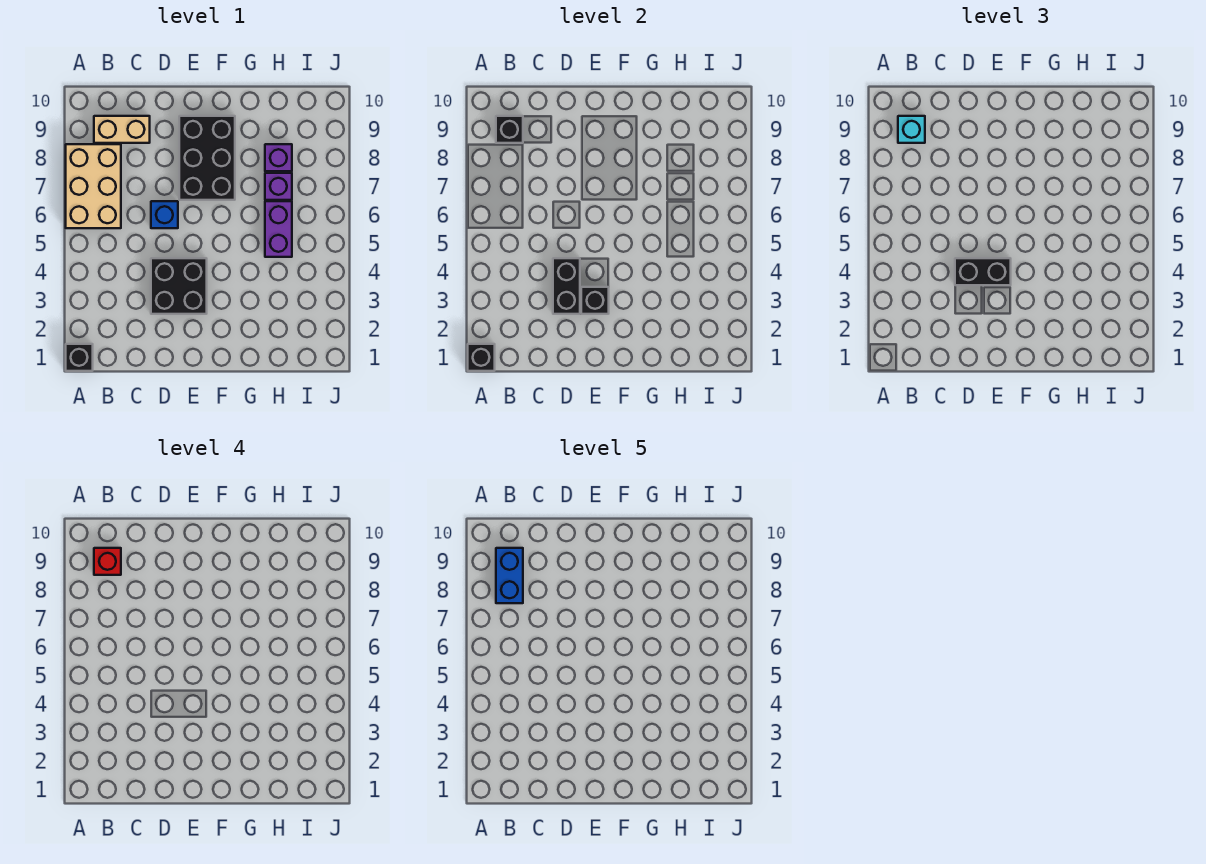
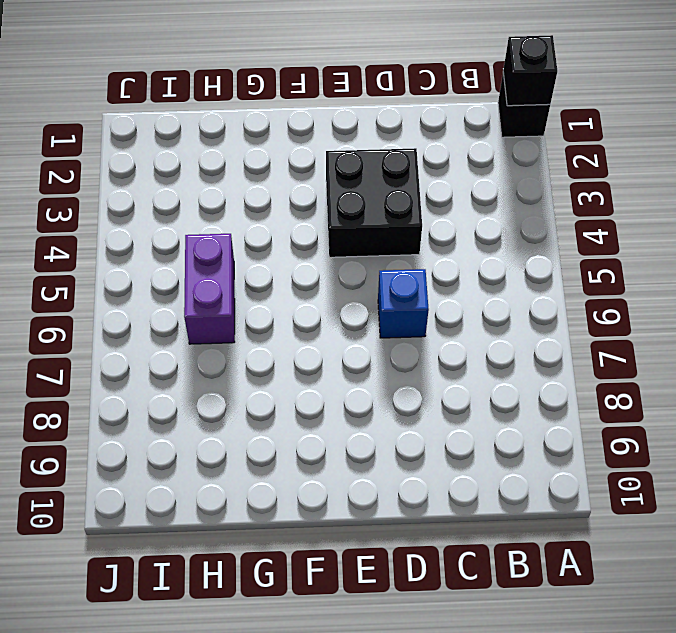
none -> tan brick A6:B8 level 1
none -> tan brick B9:C9 level 1
none -> black brick E7:F9 level 1

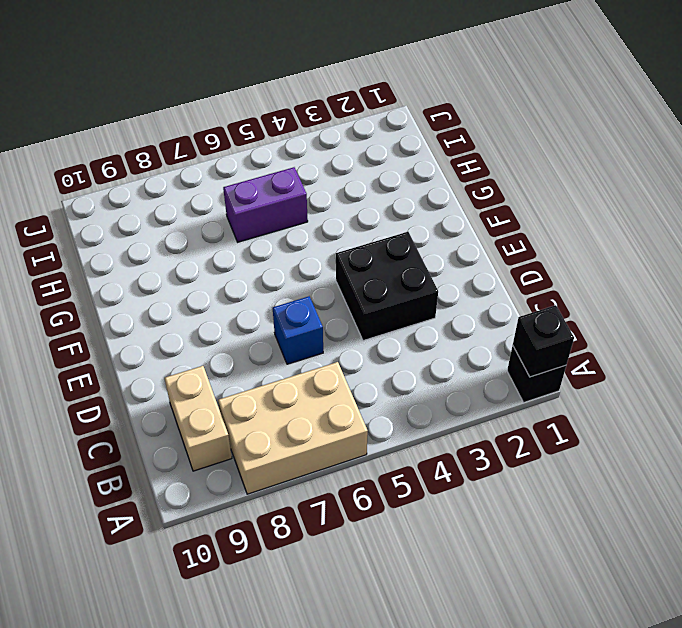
none -> black brick E7:F9 level 1
none -> purple brick H7 level 1
none -> purple brick H8 level 1

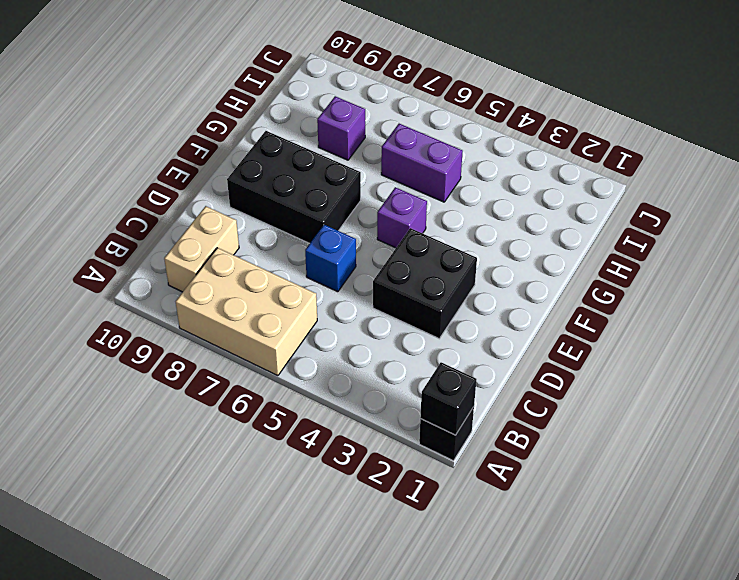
purple brick F5 level 1 -> purple brick H7 level 1
none -> black brick B9 level 2
none -> black brick D3:D4 level 2
none -> black brick E3 level 2

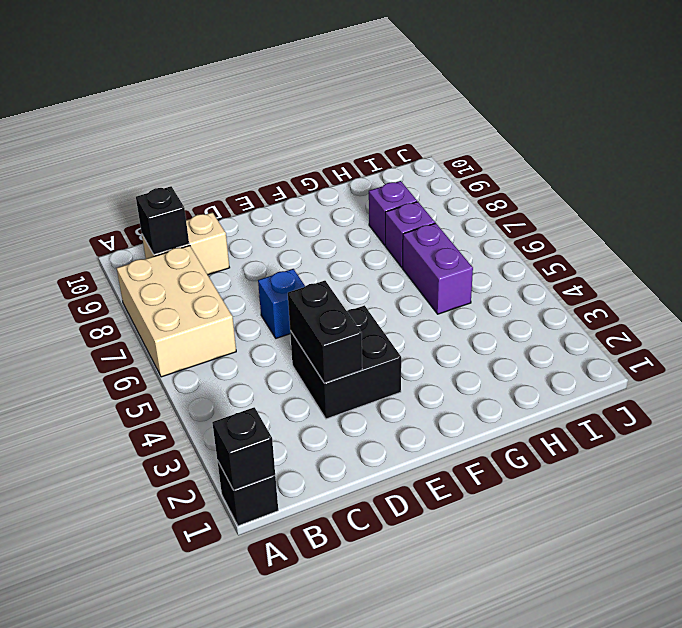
none -> black brick E7:F9 level 1
none -> black brick E3 level 2
none -> cyan brick B9 level 3

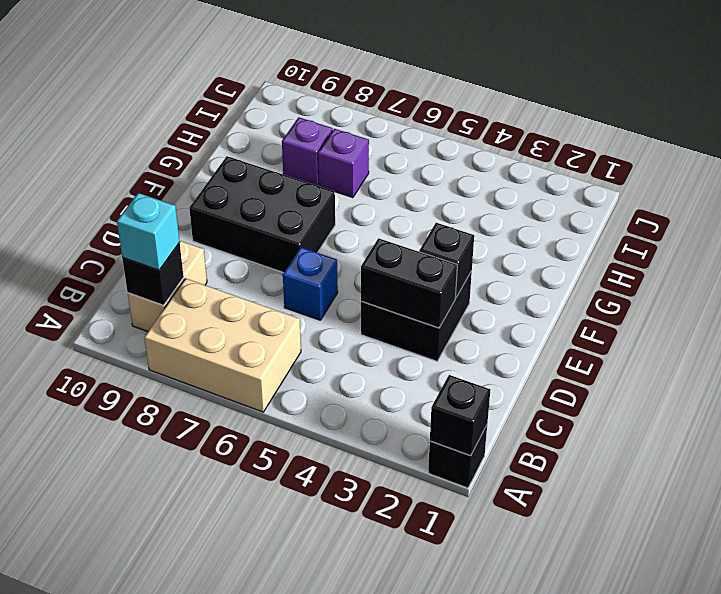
none -> purple brick H5:H6 level 1
none -> black brick D4:E4 level 3
none -> red brick B9 level 4

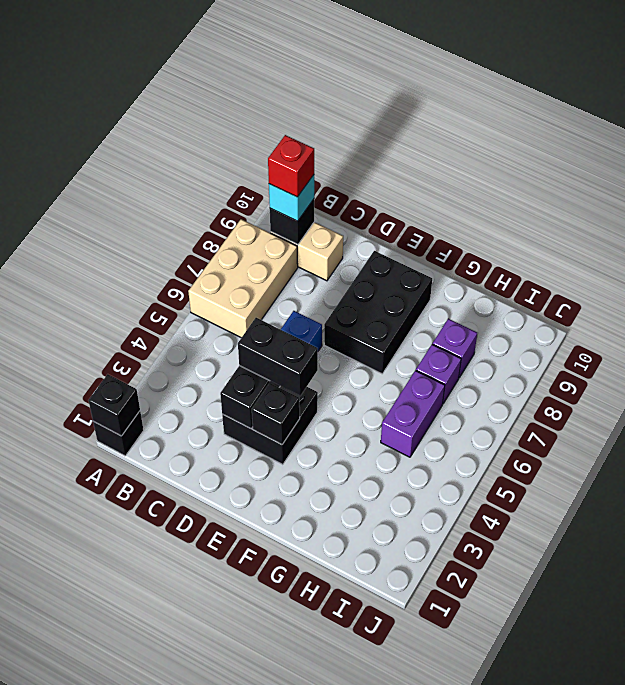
none -> blue brick B8:B9 level 5

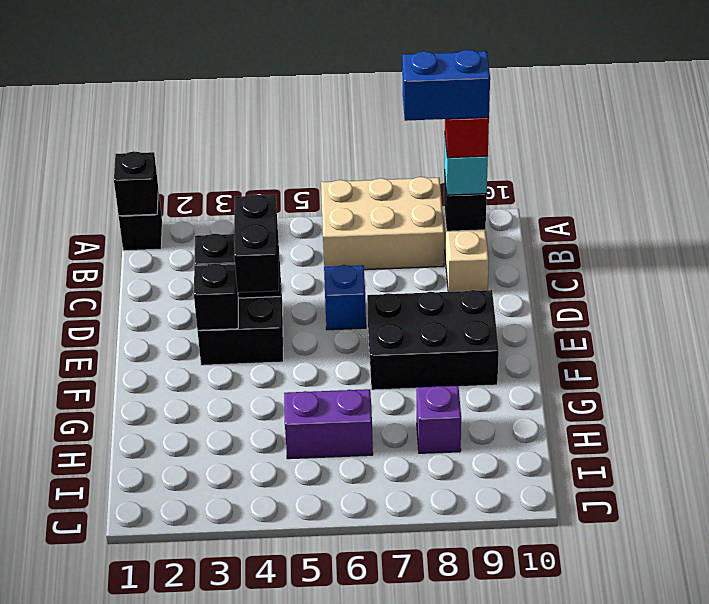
none -> purple brick H7 level 1

